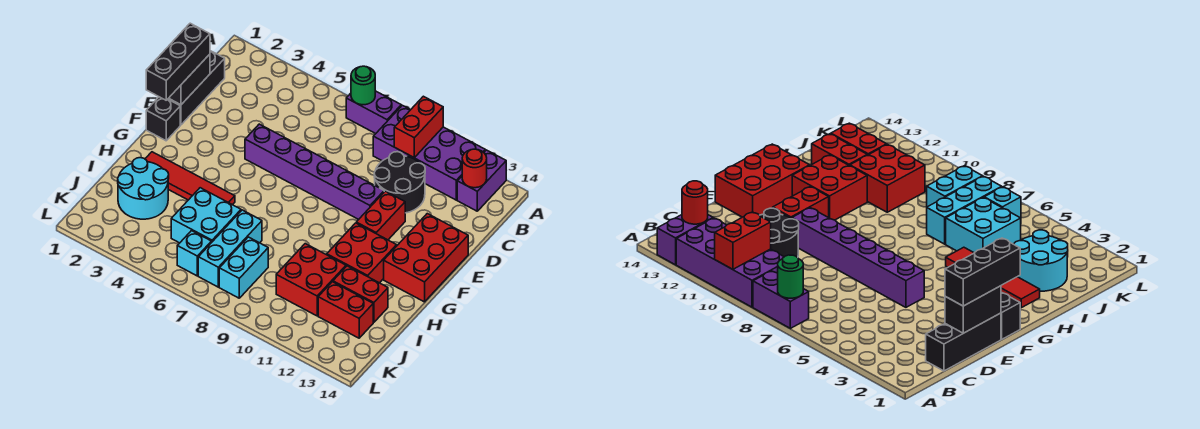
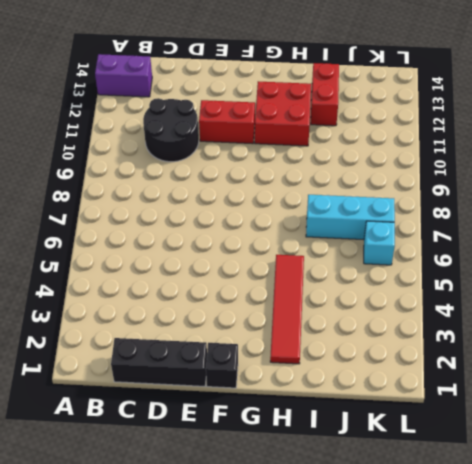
none -> purple brick A7:A8 level 1
none -> purple brick A9:B12 level 1
none -> purple brick E5:E10 level 1

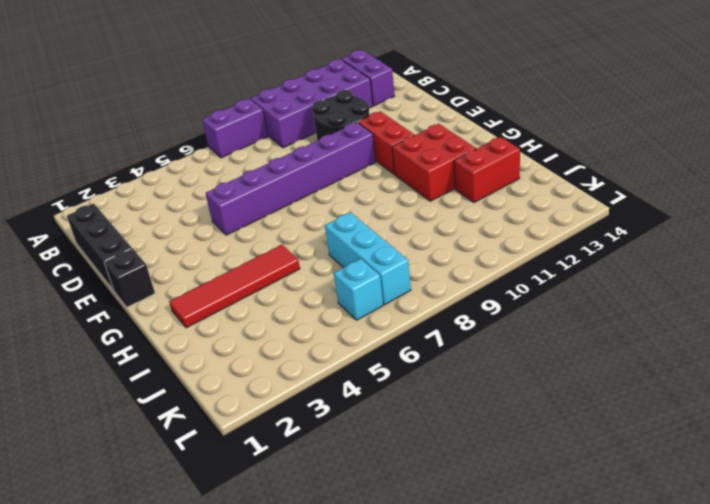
none -> red brick E13:G14 level 1
none -> cyan round brick I2:J3 level 1
none -> cyan brick I5:J6 level 1

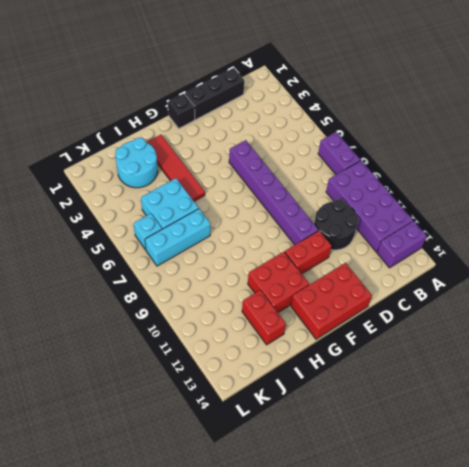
none -> red brick I10:J11 level 1
none -> cyan brick J8:K8 level 1
none -> red brick J12:J13 level 1

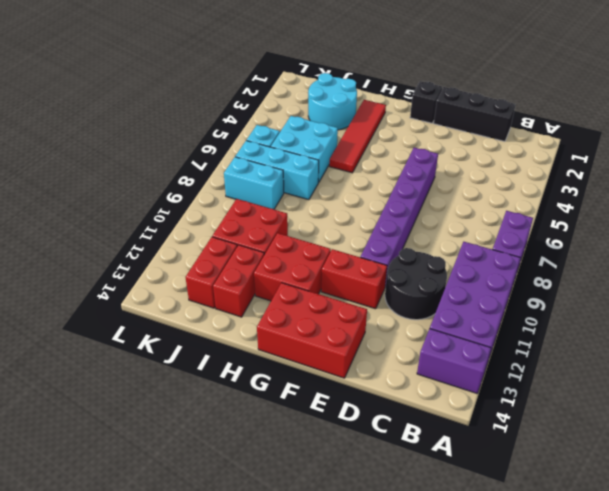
none -> green round brick A7 level 2
none -> red brick A10:B10 level 2
none -> red round brick B13 level 2

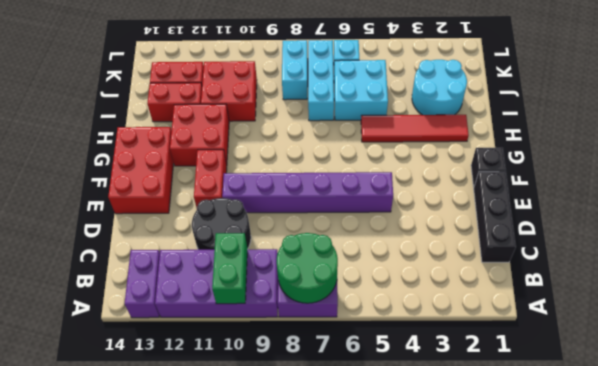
green round brick A7:B8 level 2 -> green round brick A7 level 2
green brick A10:B10 level 2 -> red brick A10:B10 level 2
none -> red round brick B13 level 2
none -> black brick D1:E1 level 2
none -> black brick D1:F1 level 3

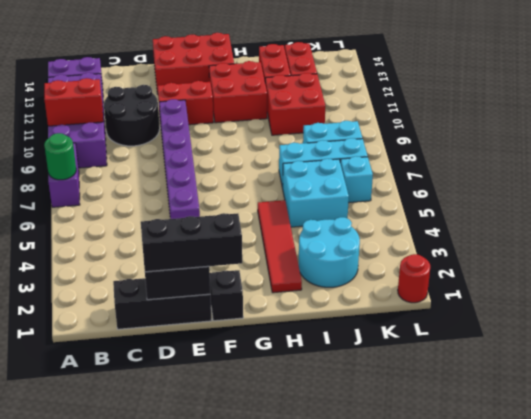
red round brick L1 level 1 -> red round brick B13 level 2

